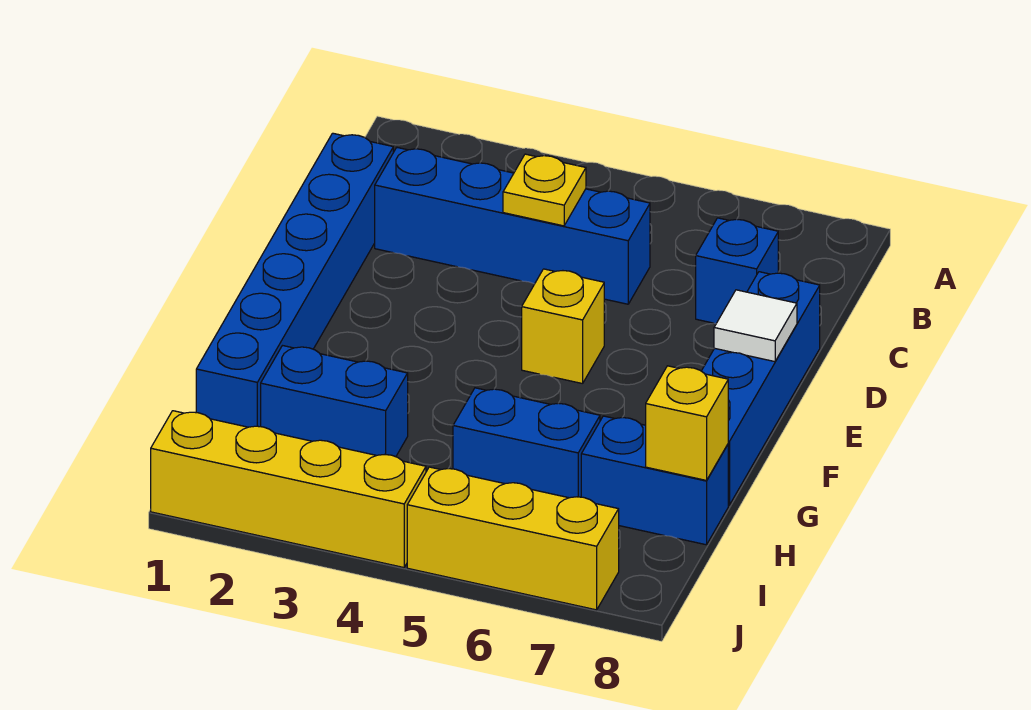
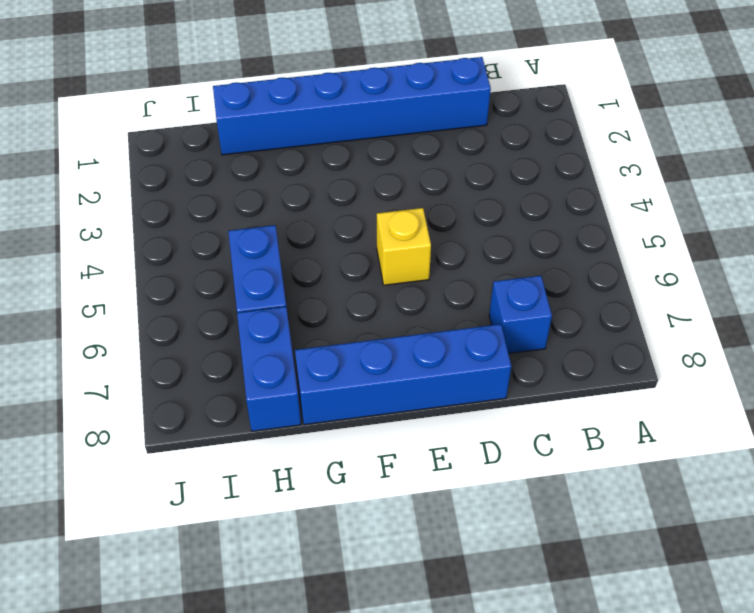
none -> blue brick C2:C5 level 1
none -> blue brick H2:H3 level 1
none -> yellow brick J1:J4 level 1

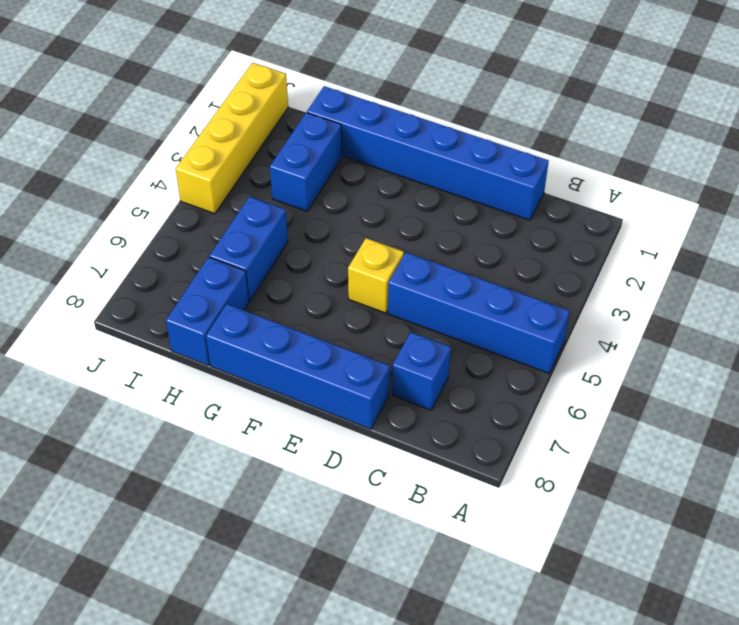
blue brick A5:D5 level 1 -> blue brick C2:C5 level 1
none -> yellow brick J5:J7 level 1
none -> yellow plate C4 level 2
none -> white tile E8 level 2

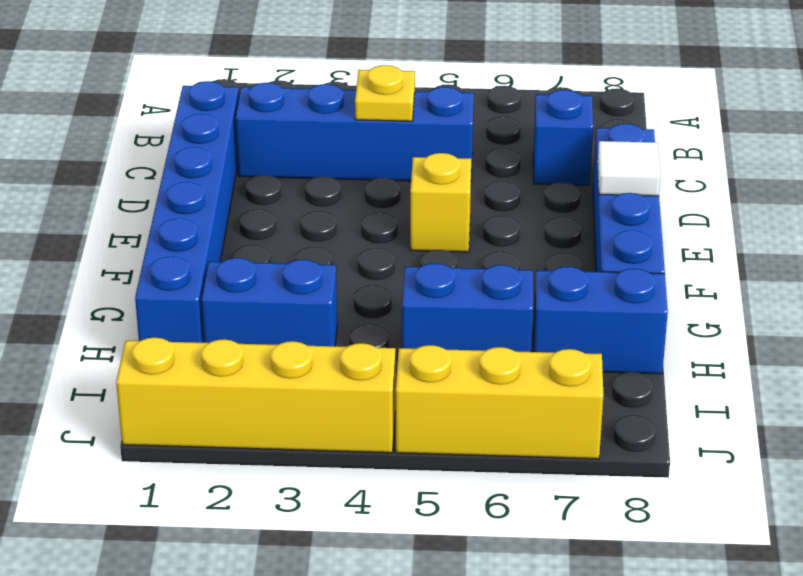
none -> yellow brick H8 level 2

